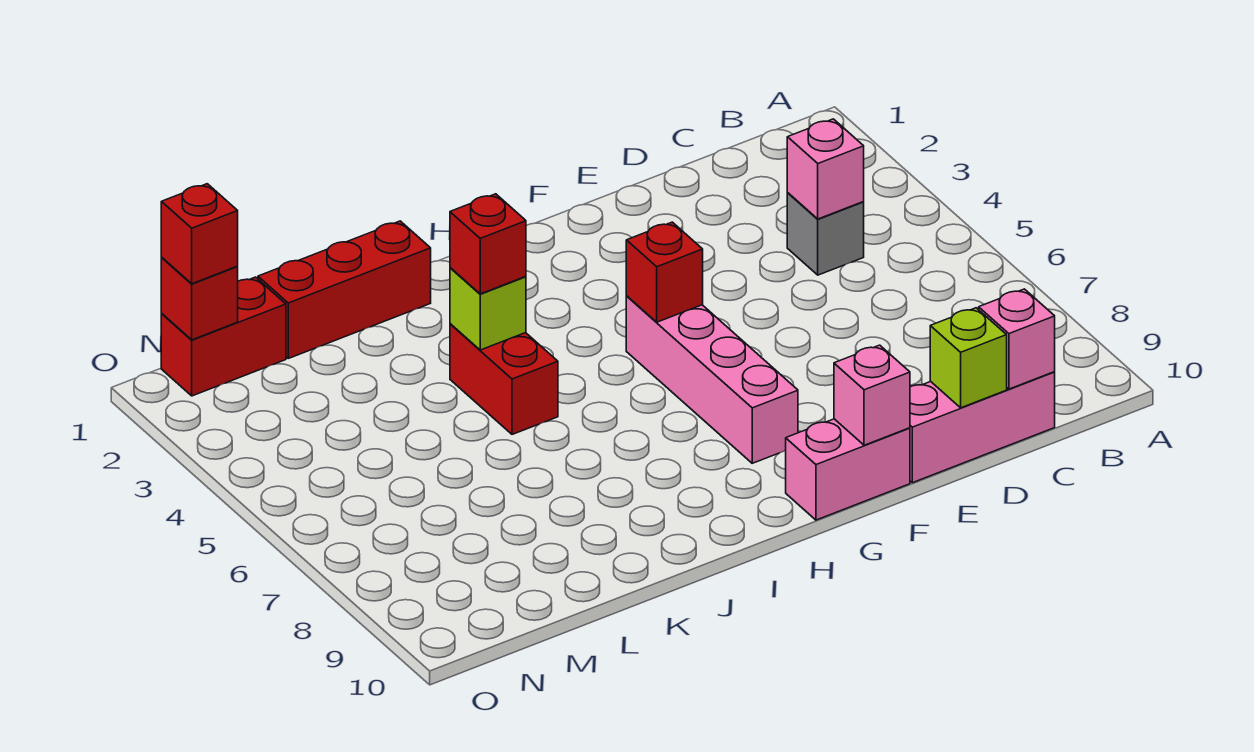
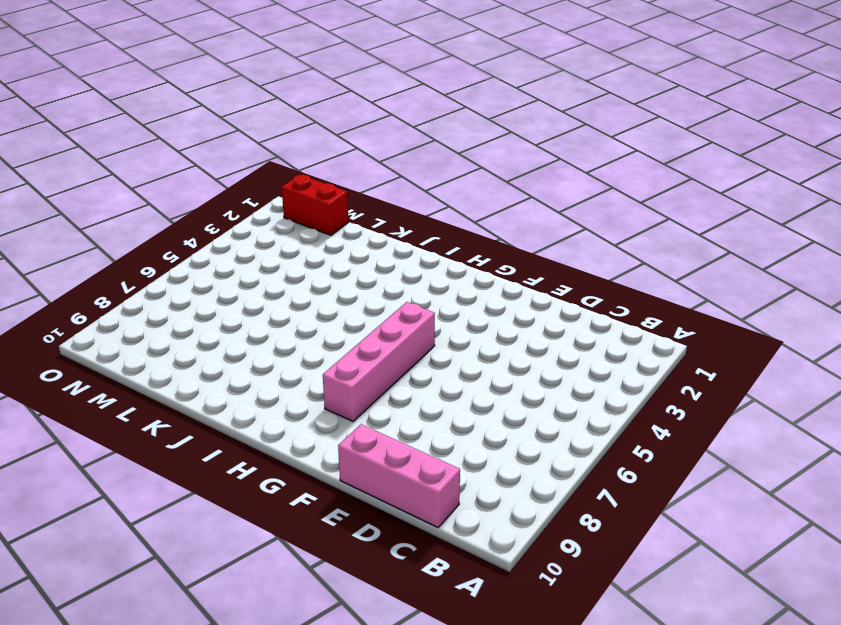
none -> grey brick C4 level 1
none -> pink brick F10:G10 level 1
none -> red brick J1:L1 level 1

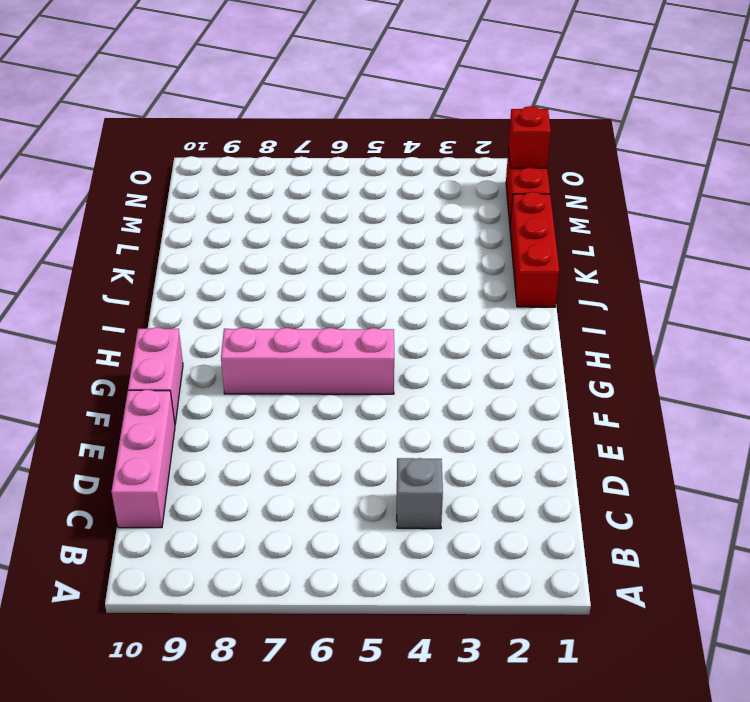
none -> red brick J4:J5 level 1
none -> pink brick C4 level 2
none -> pink brick C10 level 2

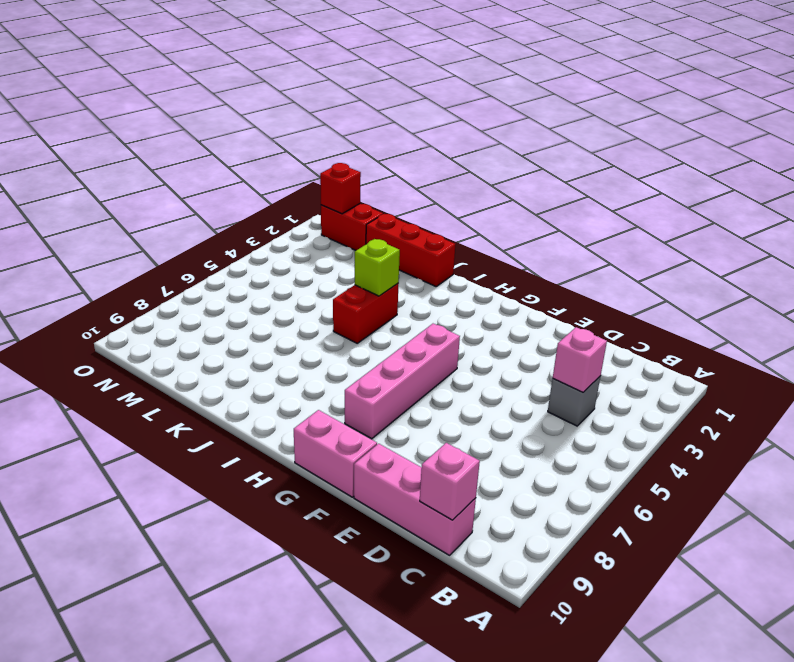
none -> lime brick D10 level 2
none -> pink brick F10 level 2
none -> red brick G5 level 2

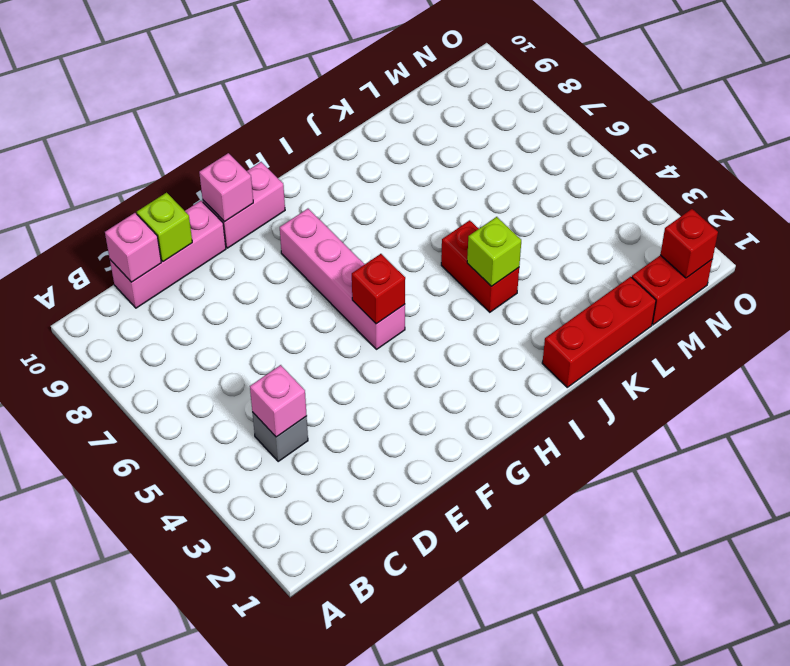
none -> red brick J4 level 3
none -> red brick N1 level 3

